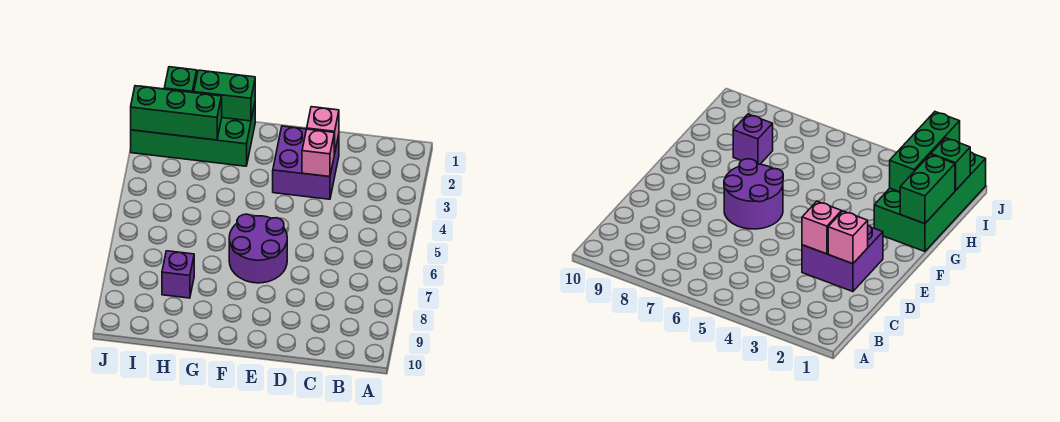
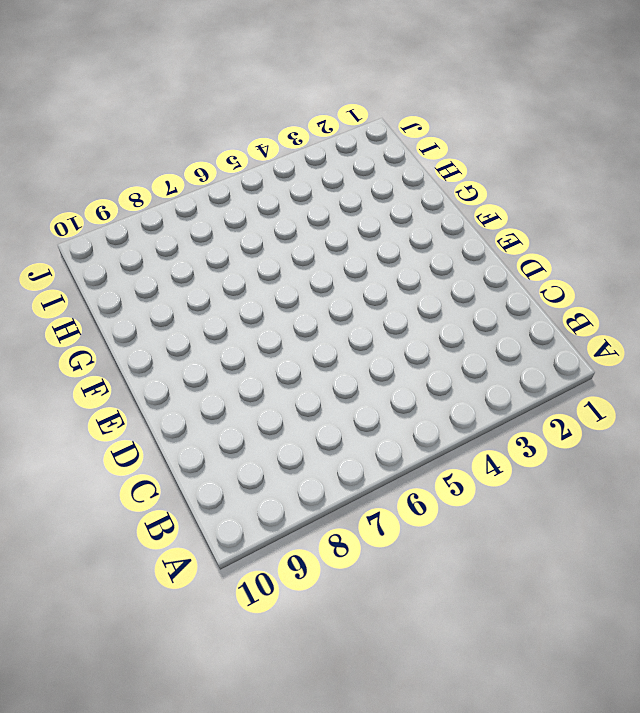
none -> purple brick D2:E3 level 1
none -> purple round brick E6:F7 level 1

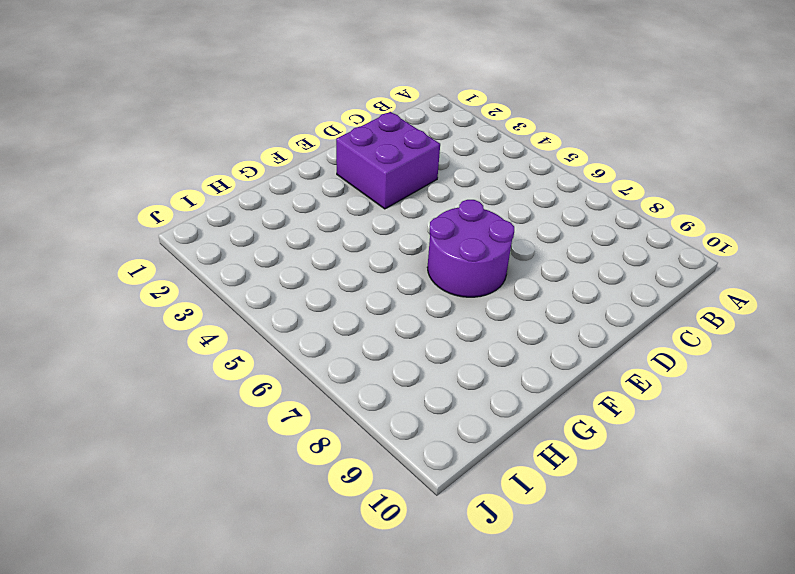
none -> green brick G1:J2 level 1
none -> purple brick H8 level 1

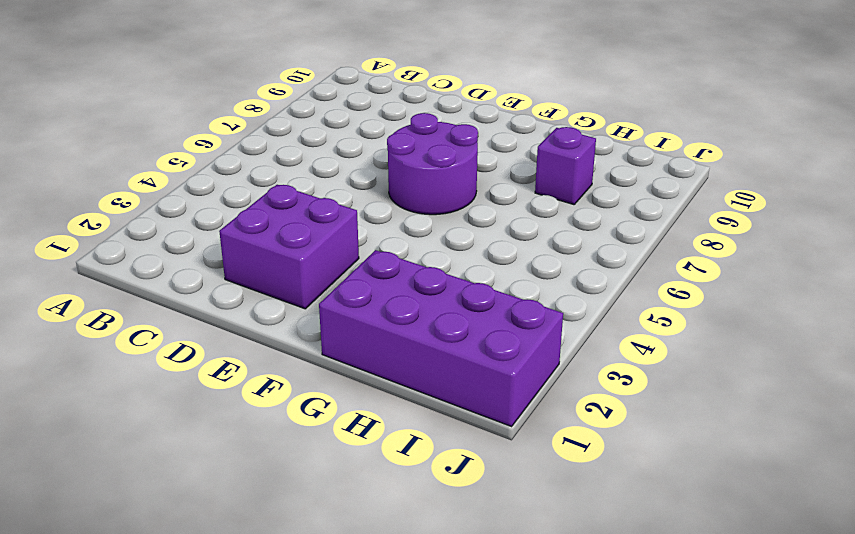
purple brick G1:J2 level 1 -> green brick G1:J2 level 1
none -> pink brick D2 level 2
none -> pink brick D3 level 2

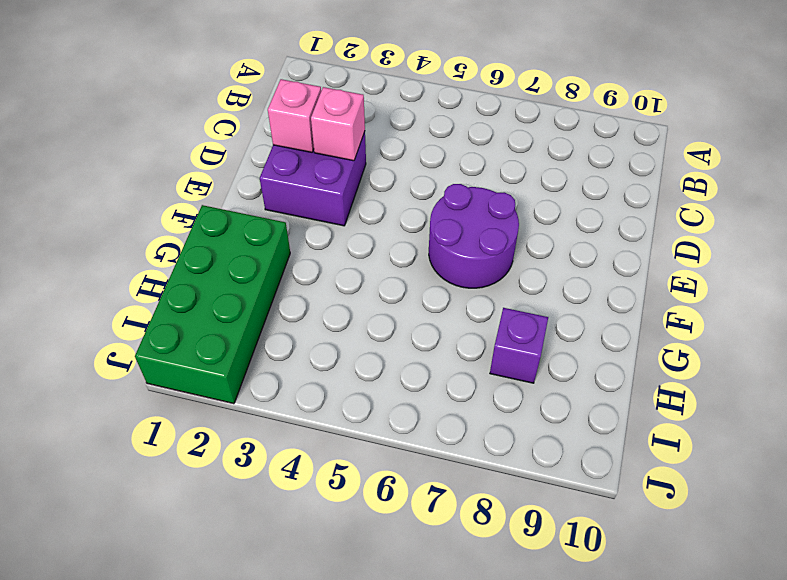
none -> green brick G1:H1 level 2
none -> green brick H2:J2 level 2

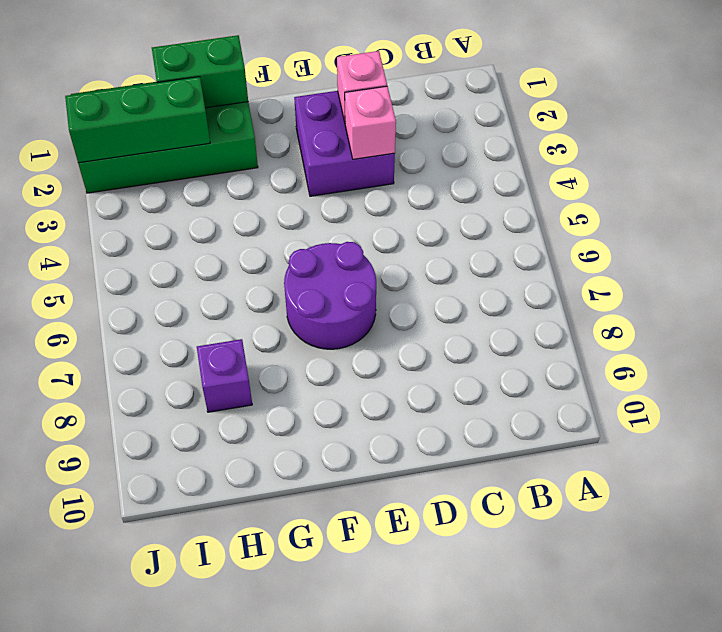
none -> green brick I1 level 2

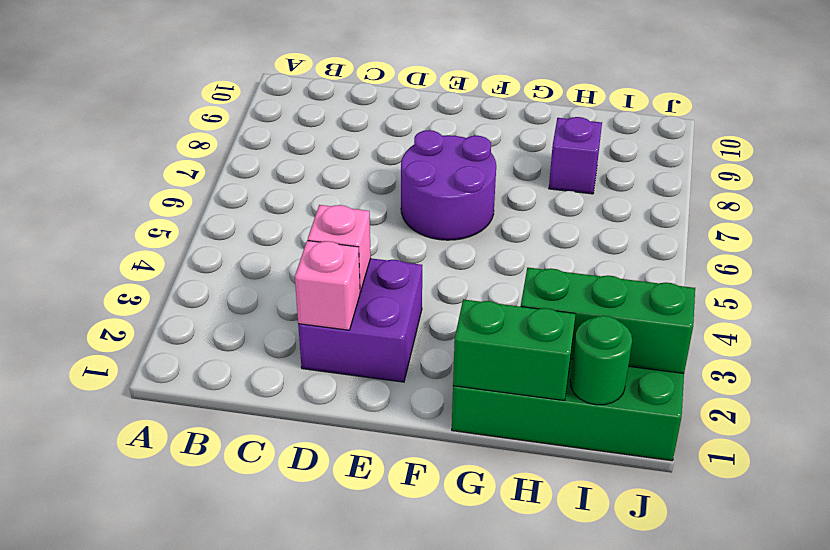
green round brick I1 level 2 -> green brick I1 level 2

